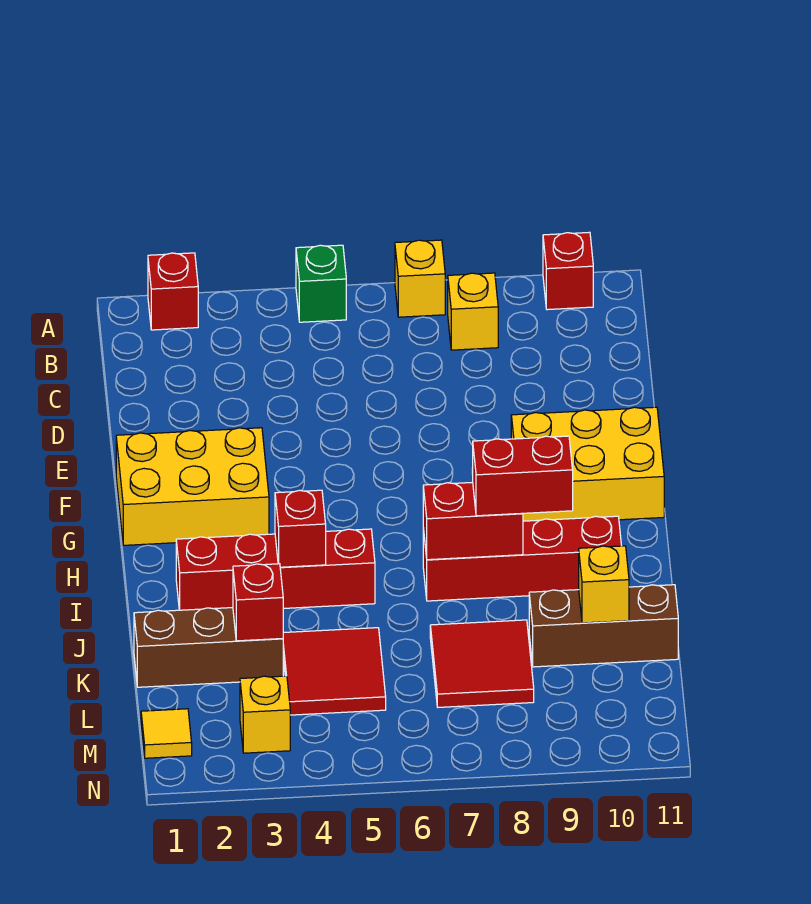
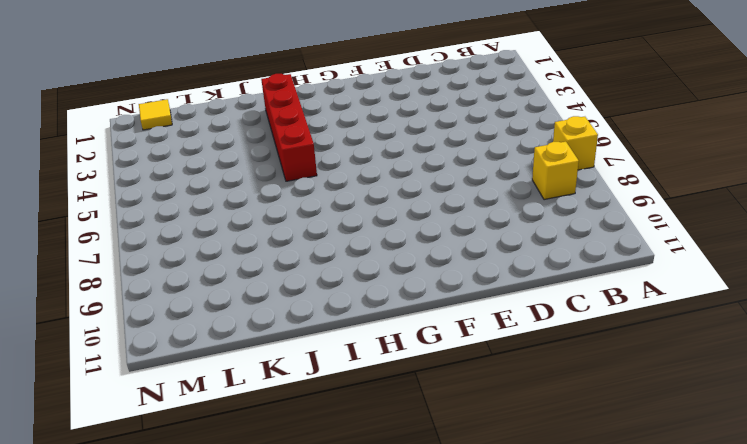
none -> red brick A2 level 1
none -> green brick A5 level 1
none -> red brick A10 level 1

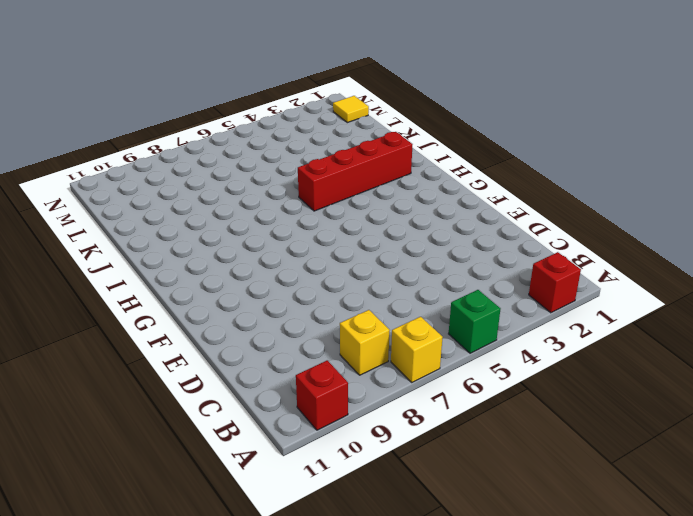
none -> yellow brick F1:G3 level 1
none -> yellow brick F9:G11 level 1
none -> red brick I7:I10 level 1

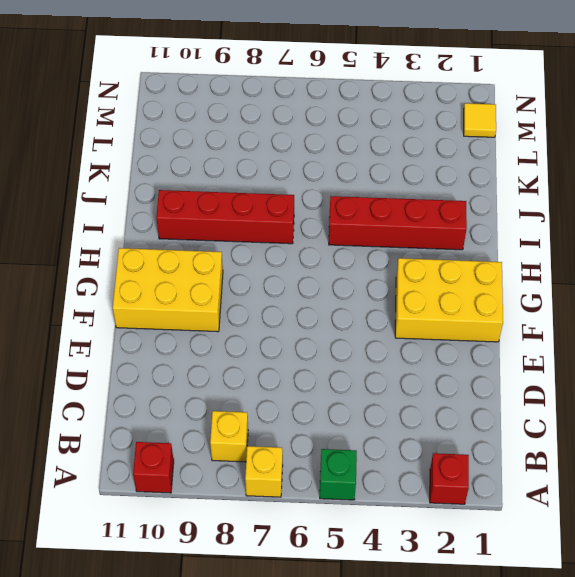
none -> brown brick K1:K3 level 1
none -> red tile K4:L5 level 1
none -> red tile K7:L8 level 1

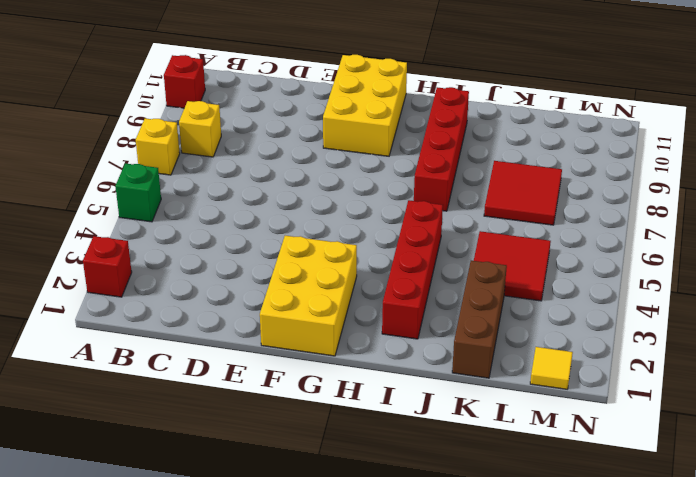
none -> brown brick K9:K11 level 1
none -> yellow brick M3 level 1
none -> red brick I4 level 2

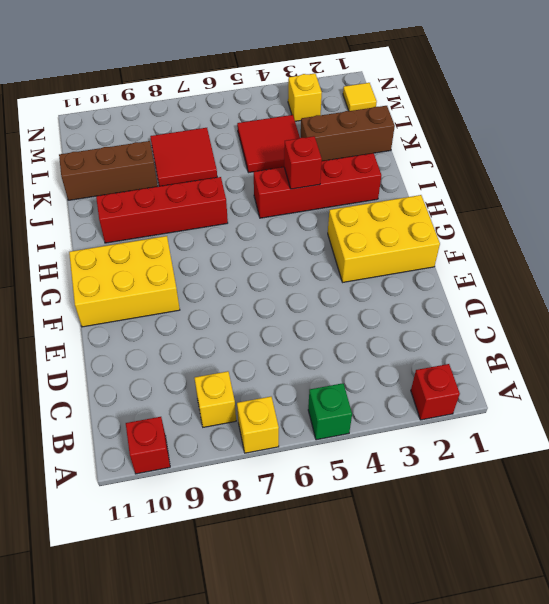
none -> red brick I7:I8 level 2
none -> red brick K3 level 2
none -> yellow brick K10 level 2

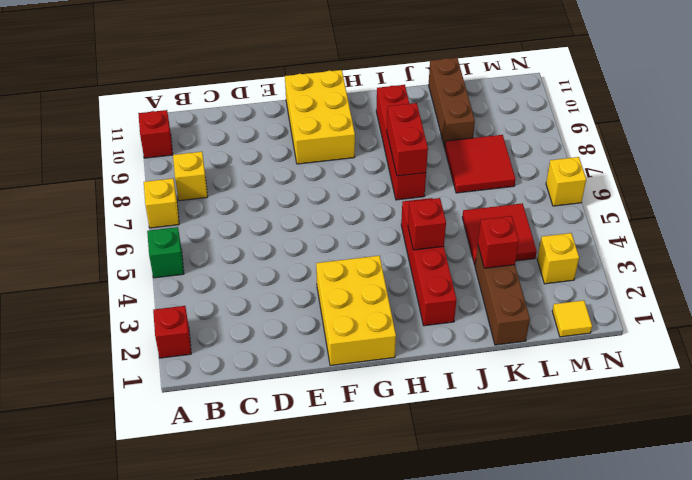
yellow brick N6 level 1 -> yellow brick K10 level 2
none -> red brick I8:I9 level 3

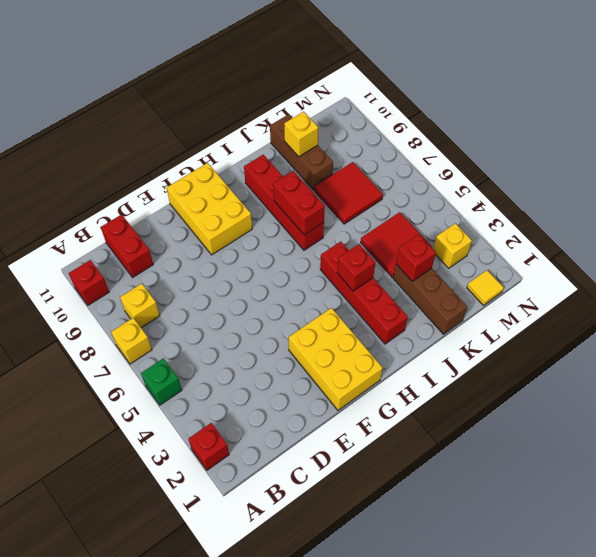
red brick C10:C11 level 1 -> red brick I8:I9 level 3

